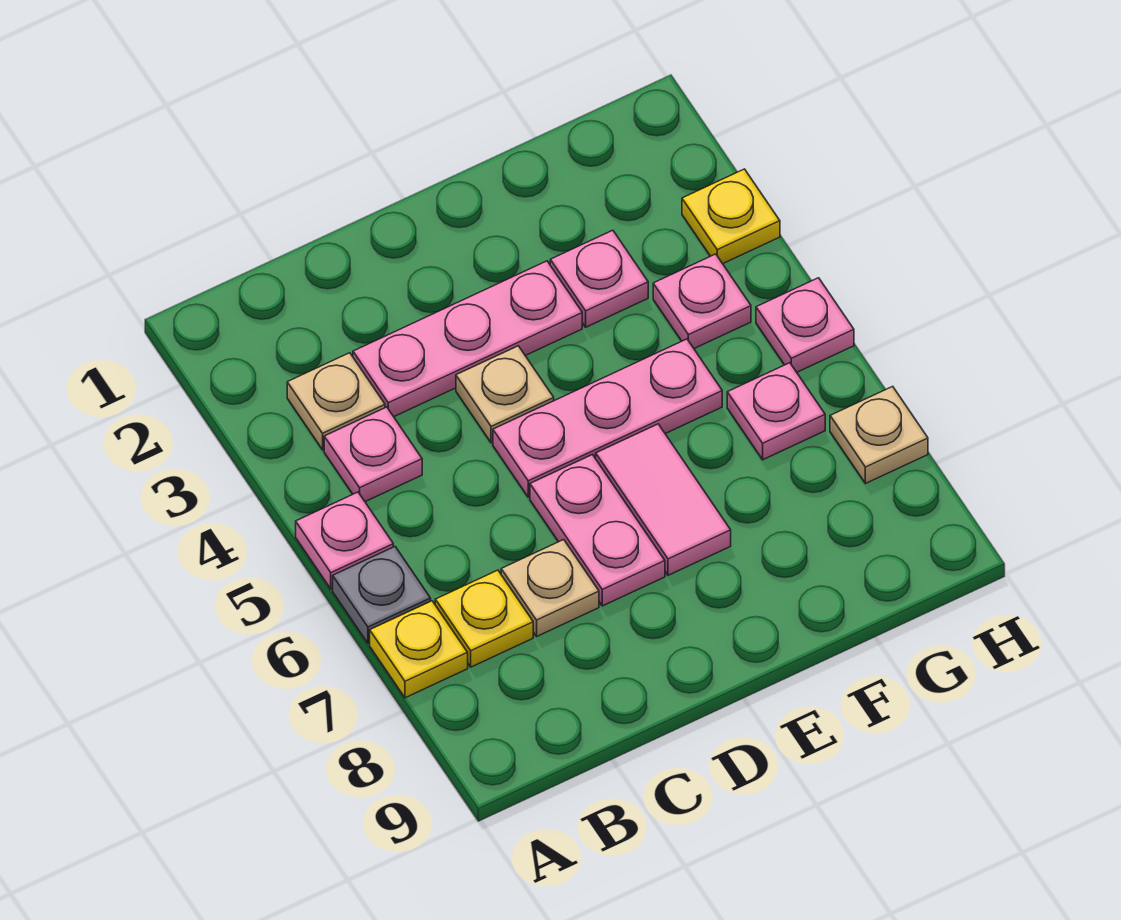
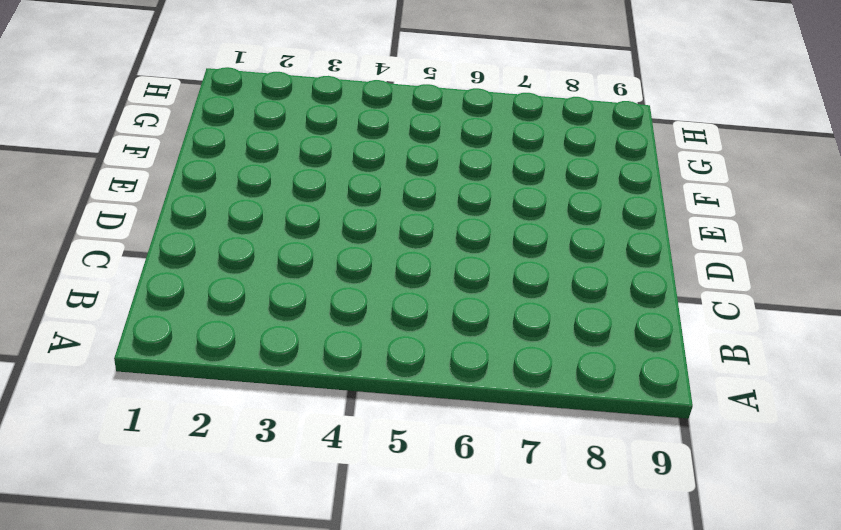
none -> pink plate A5 level 1
none -> grey plate A6 level 1
none -> yellow plate A7 level 1

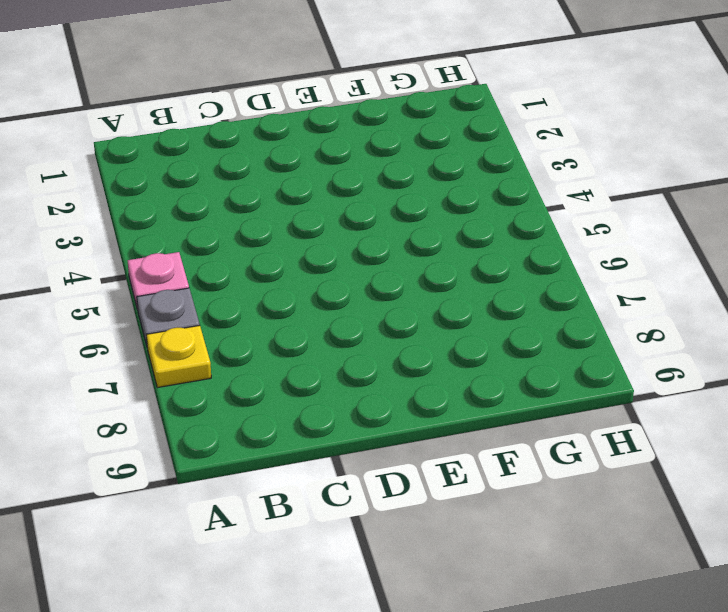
none -> tan plate B3 level 1
none -> pink plate B4 level 1
none -> yellow plate B7 level 1

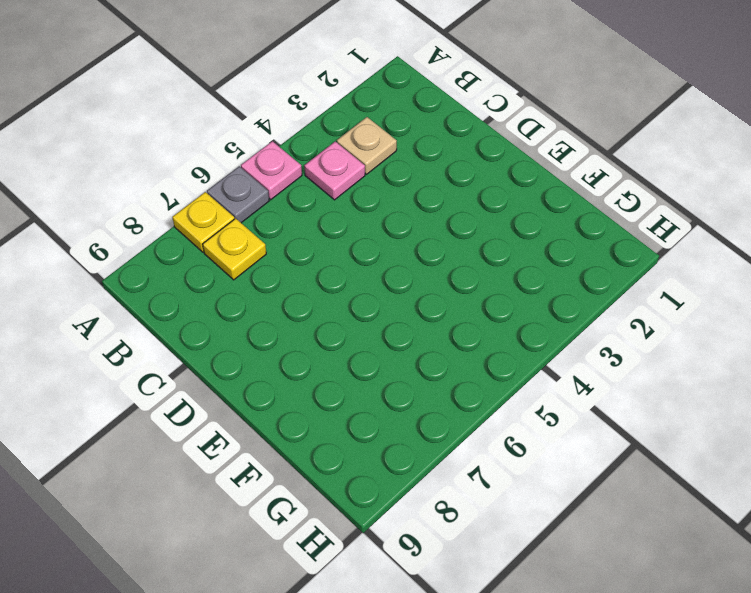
none -> pink plate C3:E3 level 1
none -> tan plate C7 level 1
none -> tan plate D4 level 1

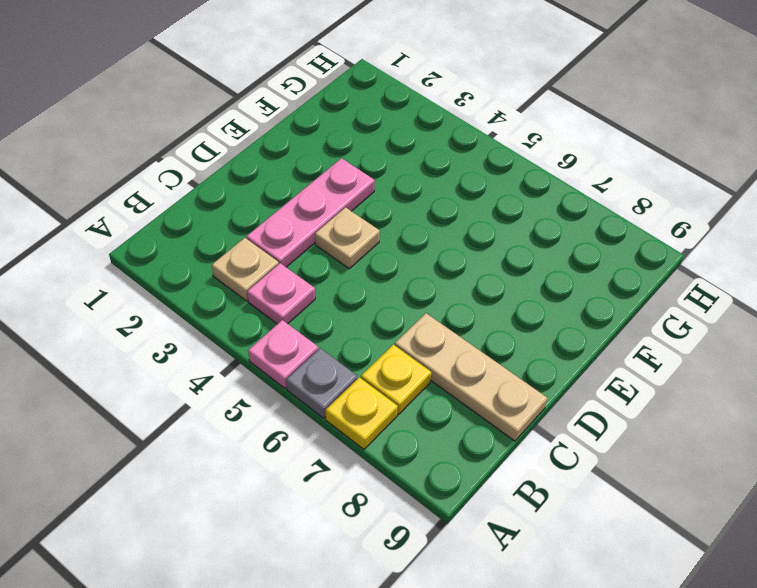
tan plate C7:C9 level 1 -> tan plate C7 level 1
none -> pink plate D5:F5 level 1
none -> pink plate D6:D7 level 1
none -> pink tile E6:E7 level 1

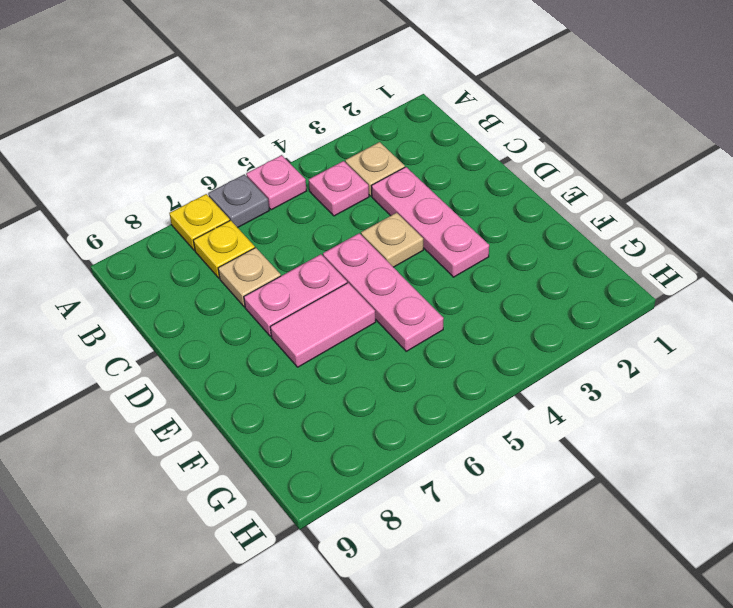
none -> pink plate F3 level 1
none -> pink plate G4 level 1
none -> pink plate G6 level 1

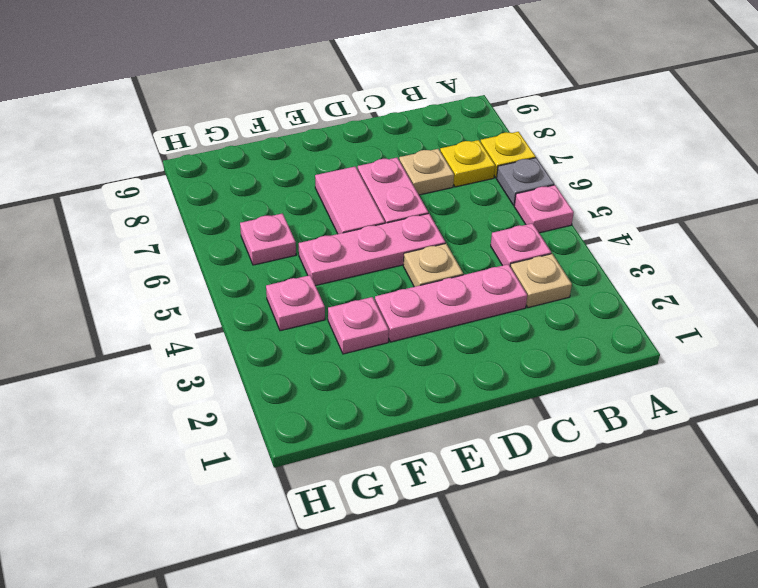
none -> yellow plate H3 level 1
none -> pink plate H5 level 1
none -> tan plate H7 level 1

